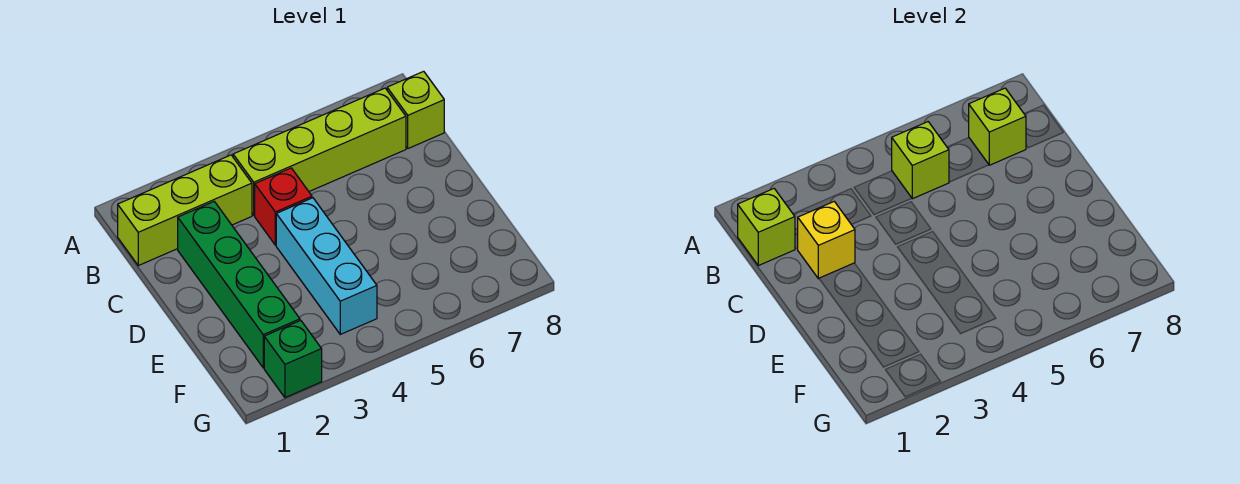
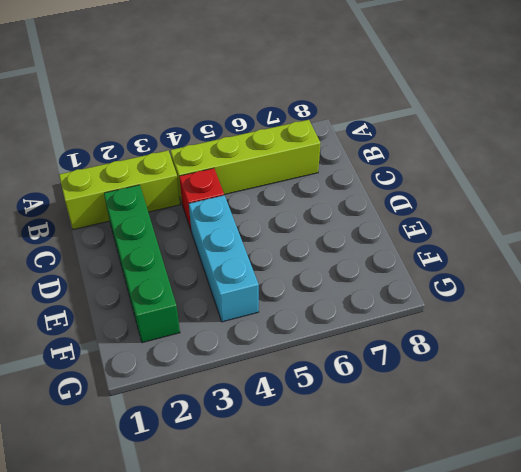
none -> lime brick B8 level 1
none -> green brick G2 level 1

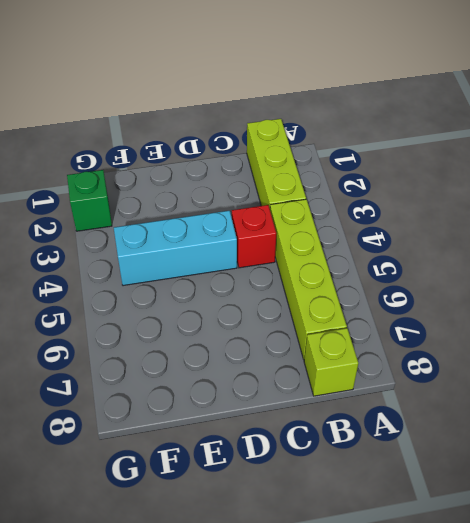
none -> green brick C2:F2 level 1
none -> lime brick B1 level 2

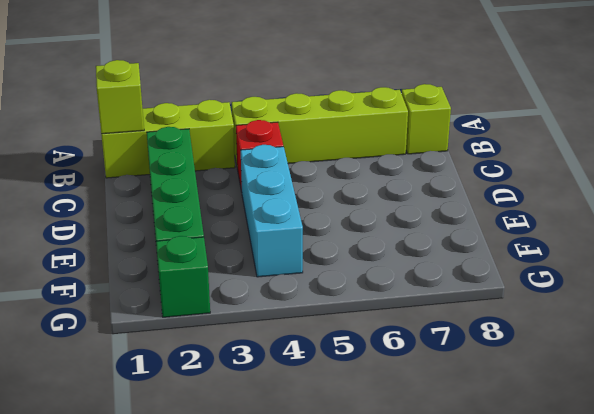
none -> lime brick B5 level 2
none -> lime brick B7 level 2

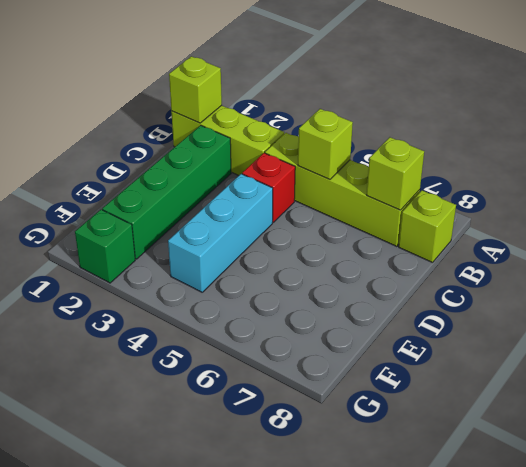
none -> yellow brick C2 level 2

